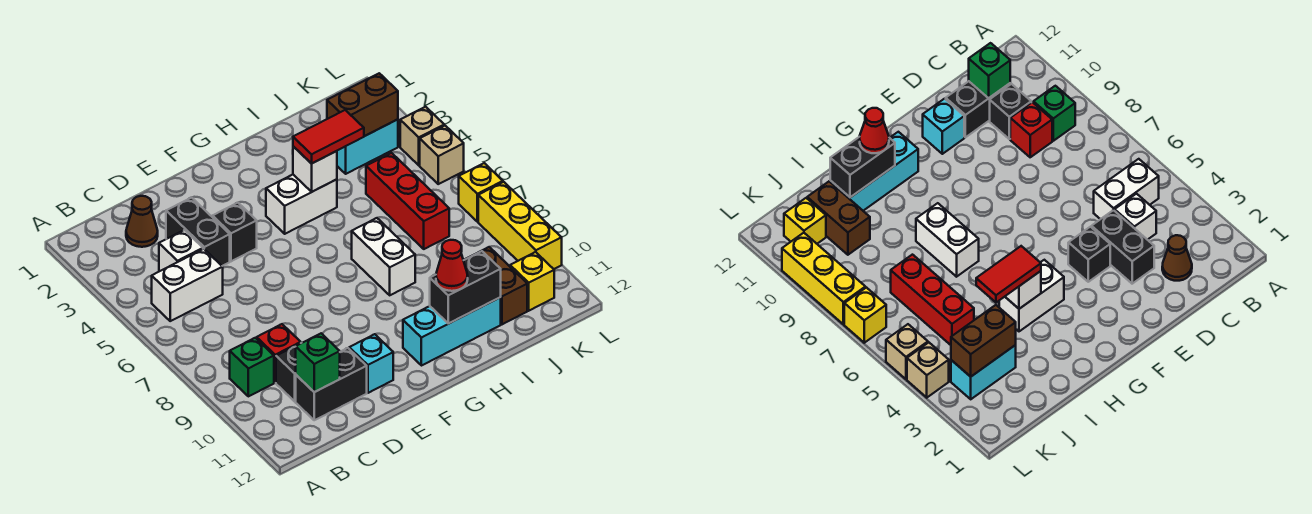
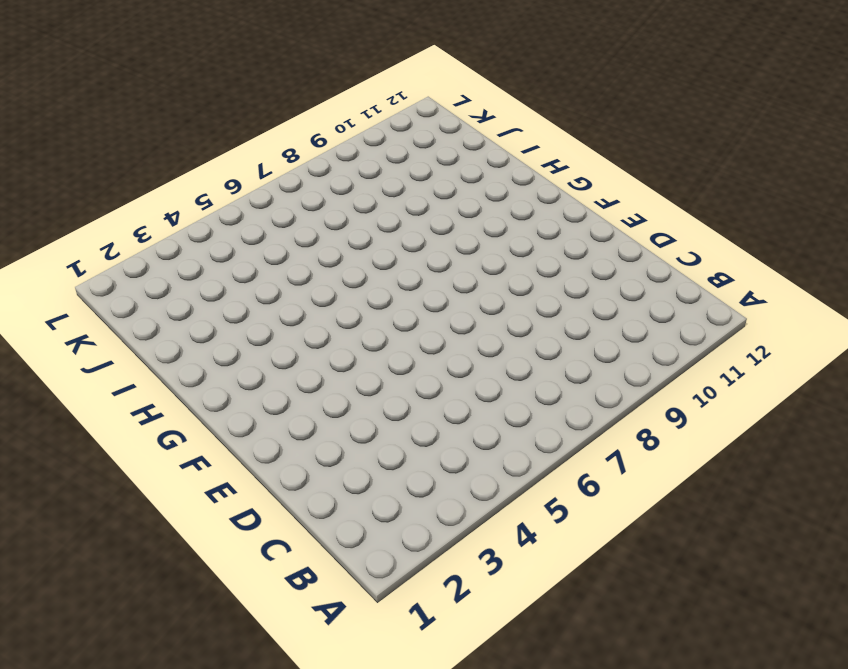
none -> white brick B5:C5 level 1
none -> green brick B9 level 1
none -> brown cone C2 level 1

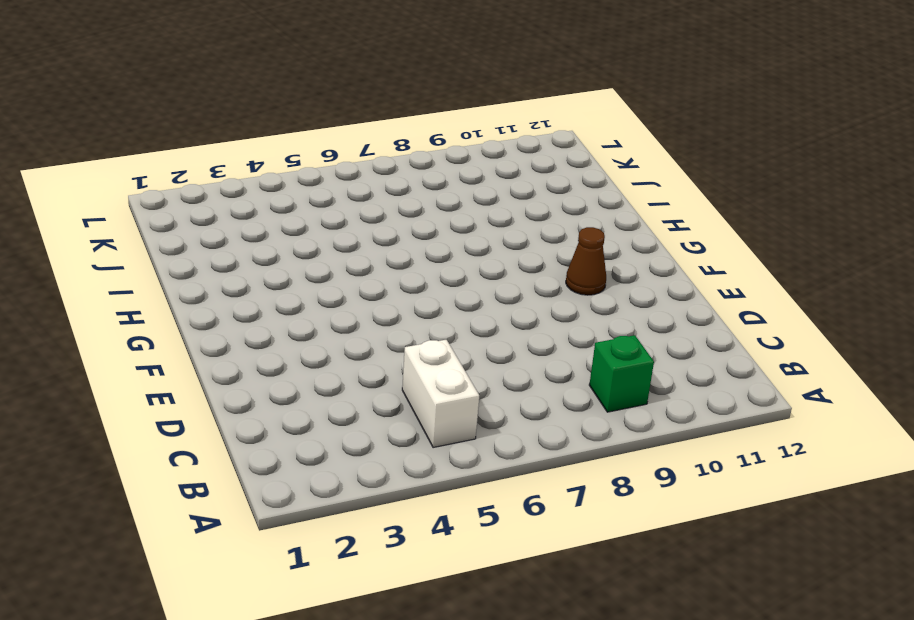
brown cone F10 level 1 -> brown cone C2 level 1
none -> white brick C4 level 1
none -> red brick C9 level 1
none -> black brick C10 level 1

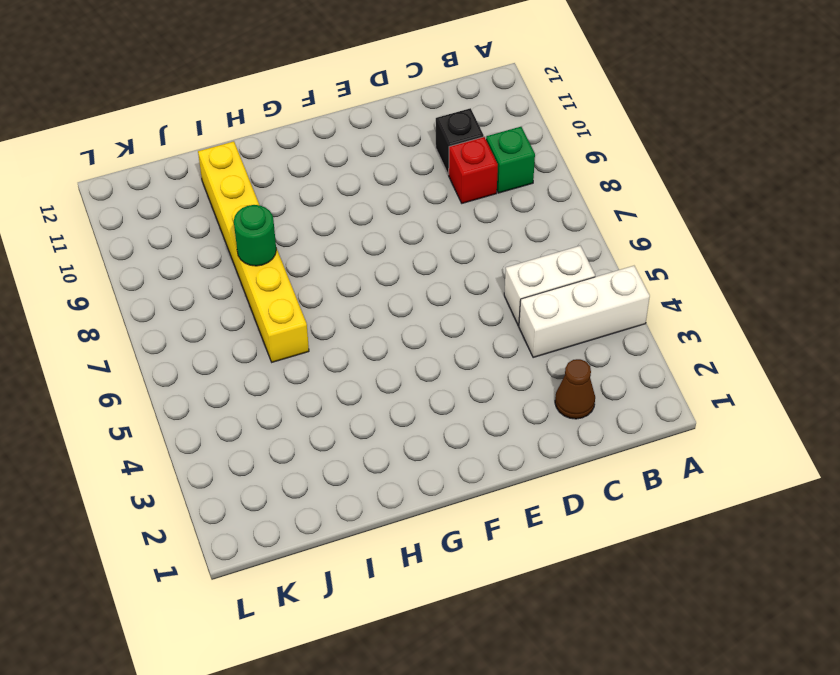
white brick A4:C4 level 1 -> white brick C4 level 1
yellow brick I6:I11 level 1 -> cyan brick G11:I11 level 1
green round brick I8 level 2 -> none
none -> black brick C11:D11 level 1
none -> black brick D3:D4 level 1
none -> black brick E4 level 1

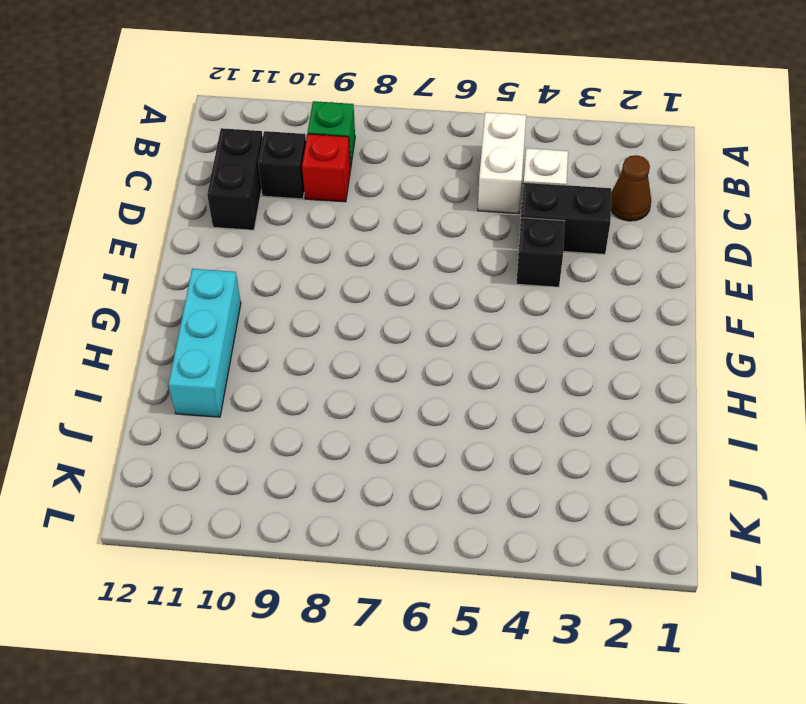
none -> cyan brick E11 level 1
none -> white brick G4:H4 level 1
none -> white brick H7:H8 level 1

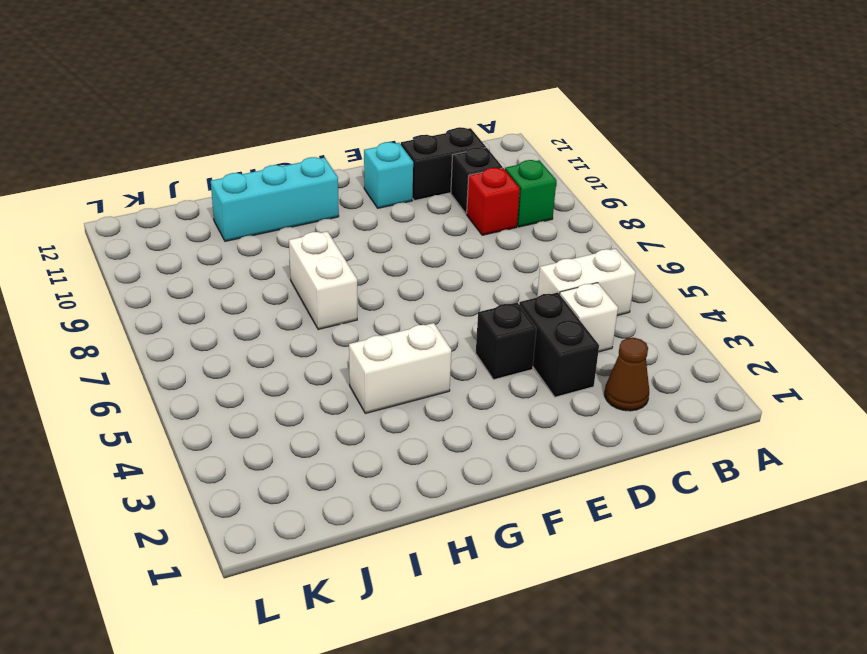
none -> cyan brick J3:K3 level 1
none -> red brick J5:J7 level 1
none -> brown brick J10:J11 level 1

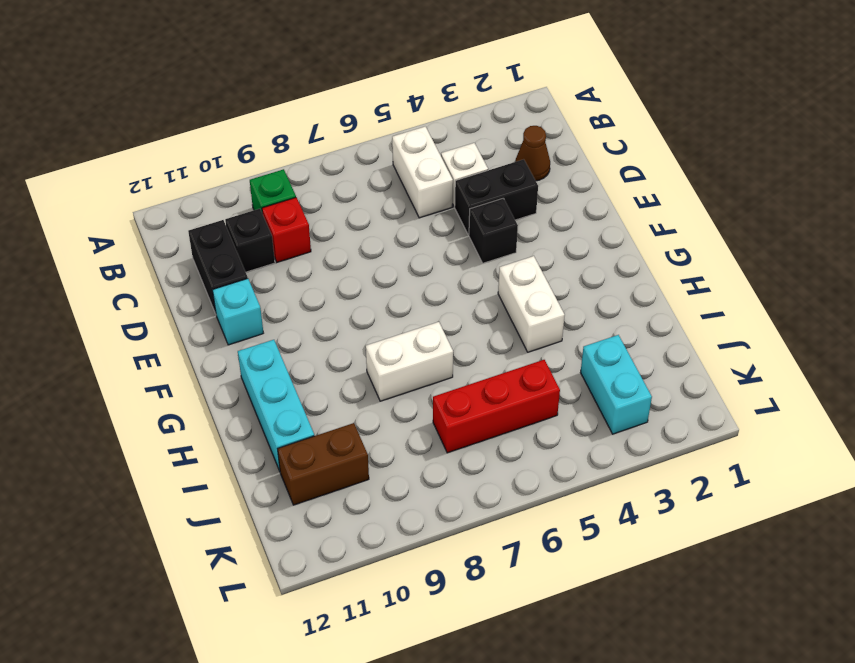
none -> yellow brick K11 level 1
none -> tan brick L4 level 1
none -> tan brick L5 level 1

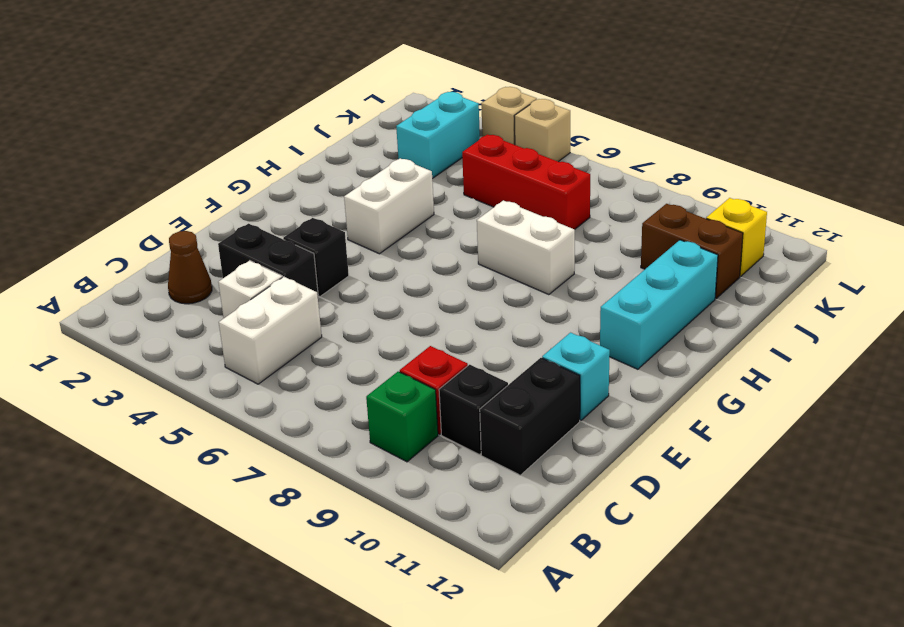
none -> yellow brick L7 level 1
none -> yellow brick L8:L10 level 1
none -> green brick C11 level 2

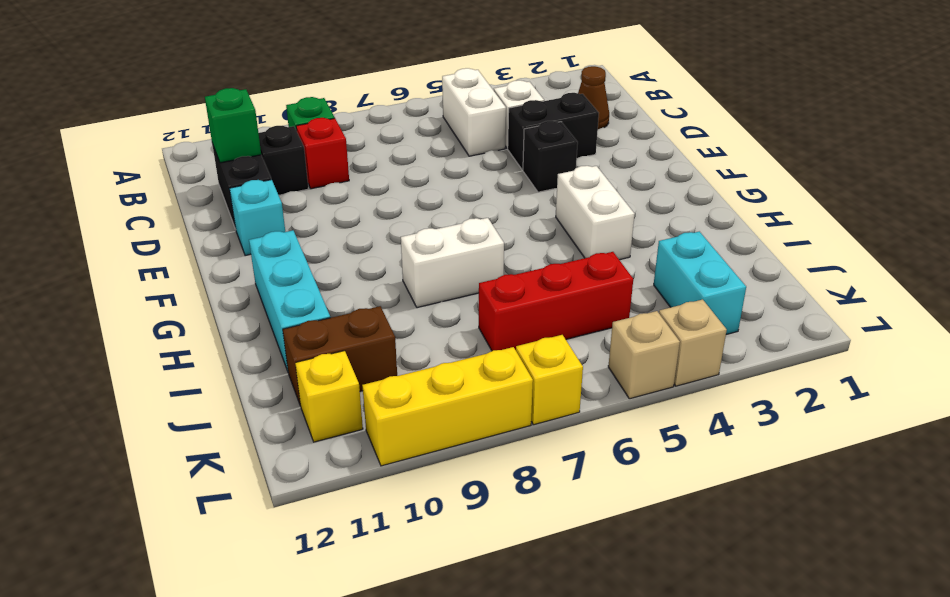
none -> white brick H4 level 2
none -> black brick H11:I11 level 2
none -> brown brick J3:K3 level 2

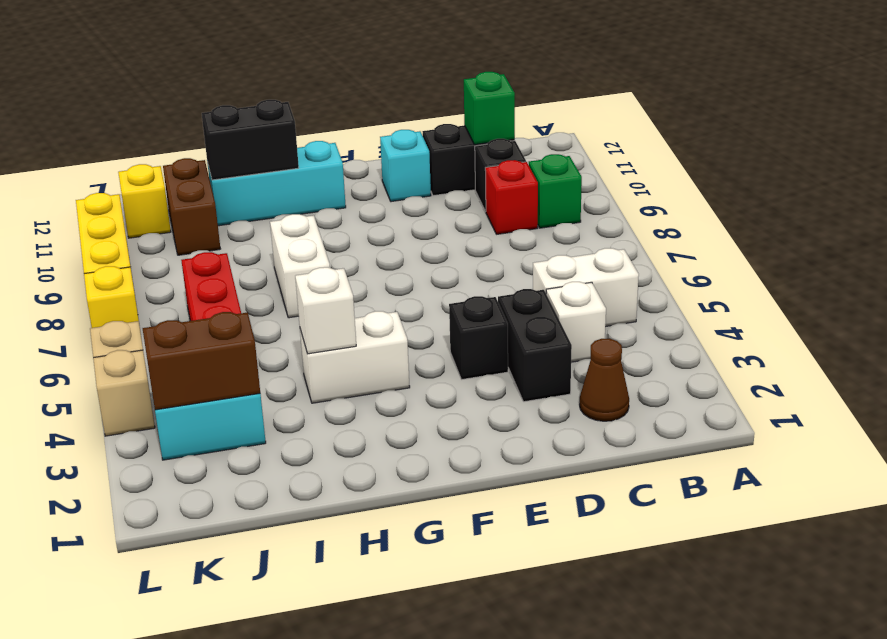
none -> red tile H4:I4 level 3
none -> red cone H11 level 3

